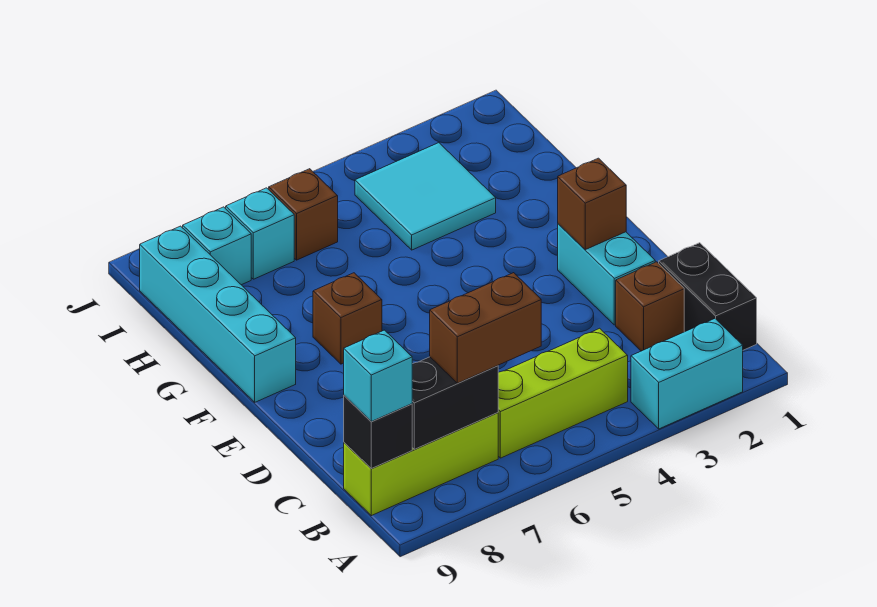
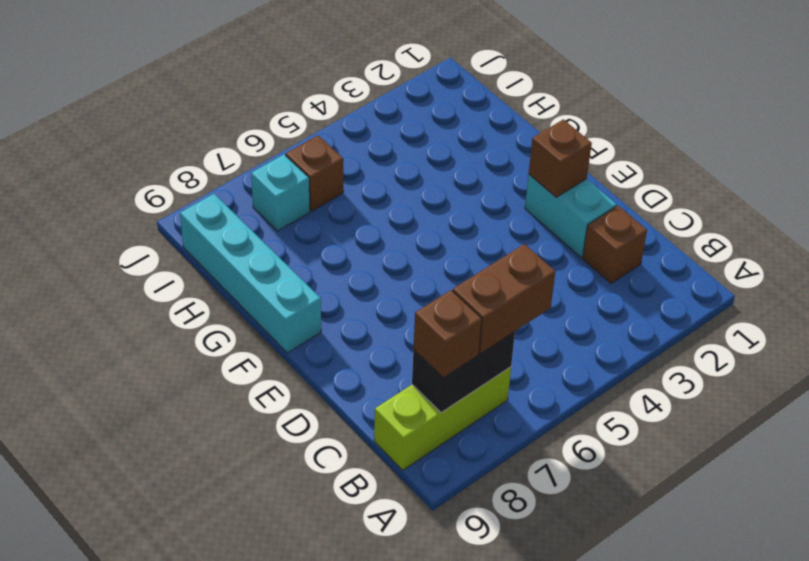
brown brick B8 level 3 -> brown brick F7 level 1
none -> cyan brick A2:A3 level 1
none -> black brick B1:C1 level 1
none -> lime brick B4:B6 level 1

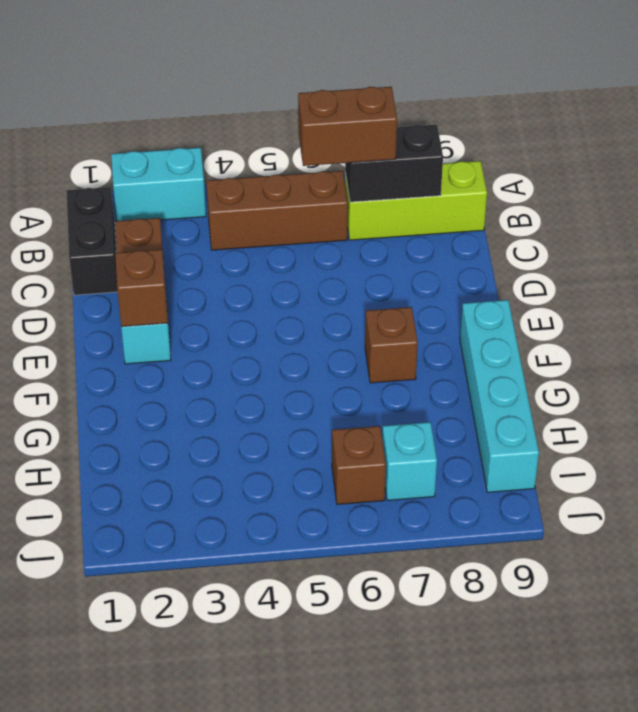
brown brick B4:B6 level 1 -> lime brick B4:B6 level 1
none -> cyan tile H3:I4 level 1
none -> cyan brick I8 level 1
none -> black brick B9 level 2

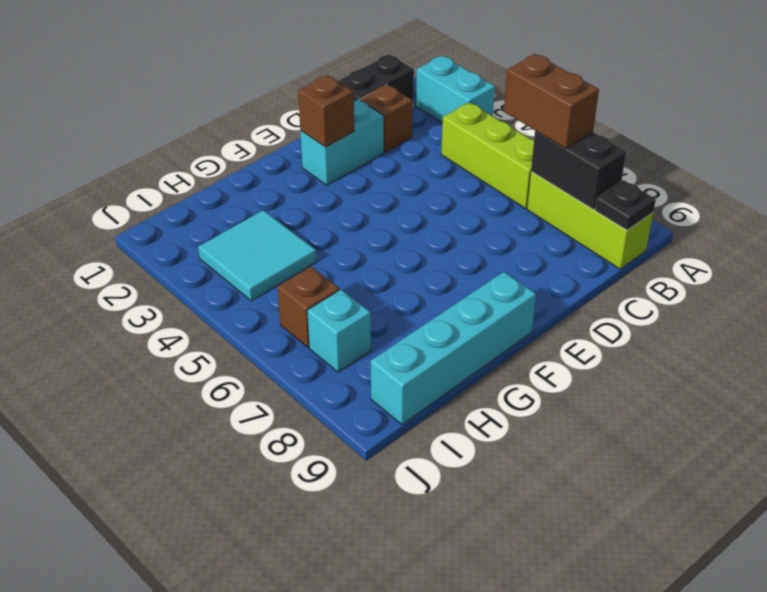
black plate B9 level 2 -> black brick B9 level 2
none -> brown brick F7 level 1
none -> cyan brick I8 level 1
none -> cyan brick B9 level 3

